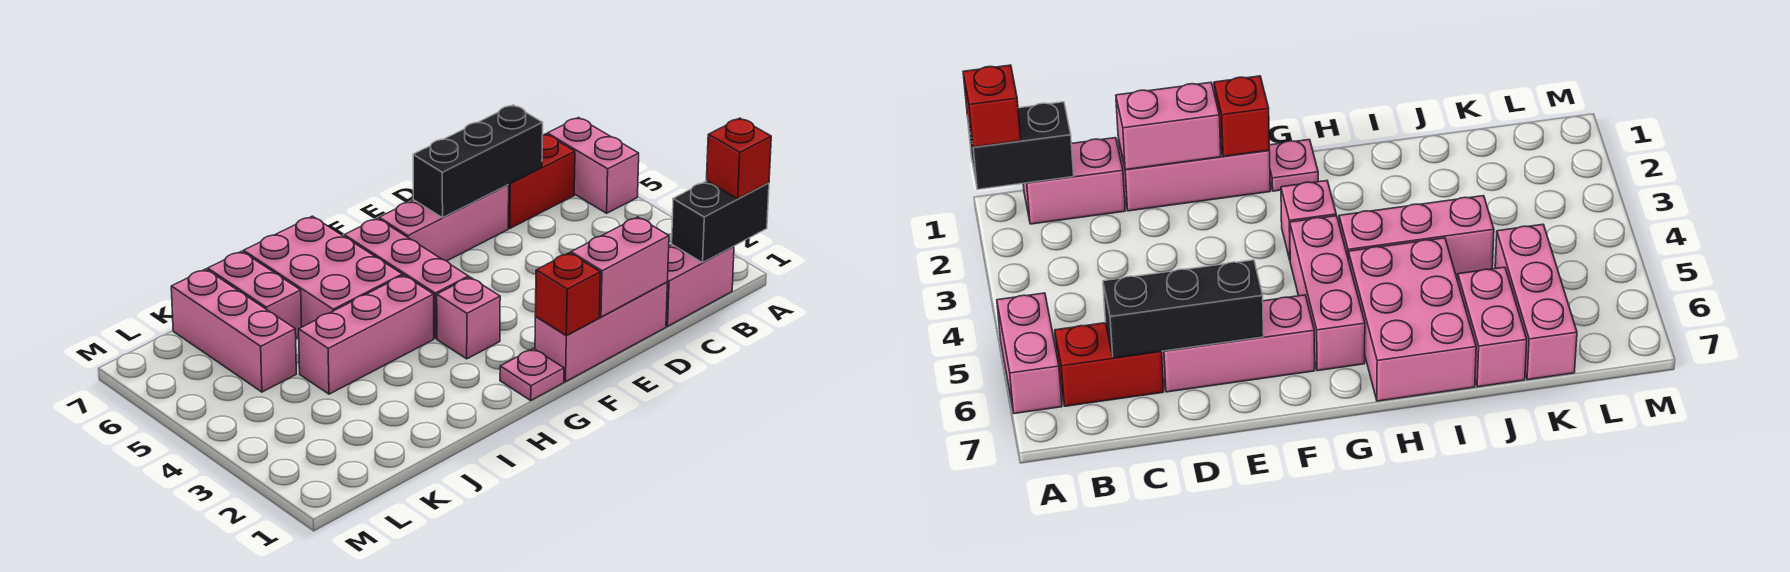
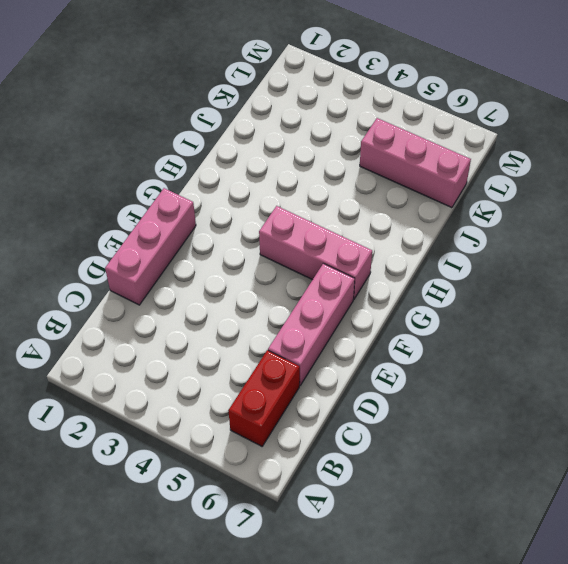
none -> pink brick A5:A6 level 1
none -> pink brick B1:C1 level 1
none -> pink plate G1 level 1

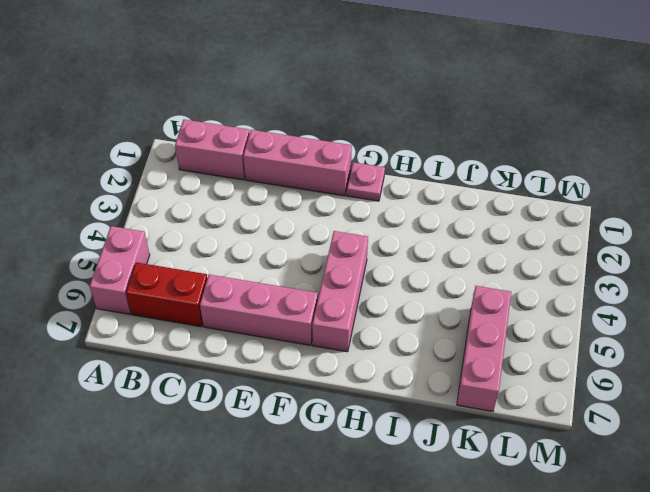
none -> pink brick G3 level 1
none -> pink brick H4:J4 level 1
none -> pink brick H5:I7 level 1

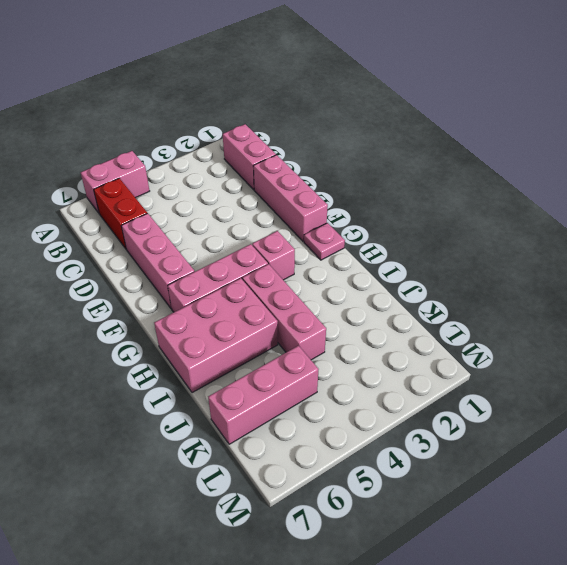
none -> pink brick J6:J7 level 1
none -> black brick A1:B1 level 2
none -> black brick C6:E6 level 2

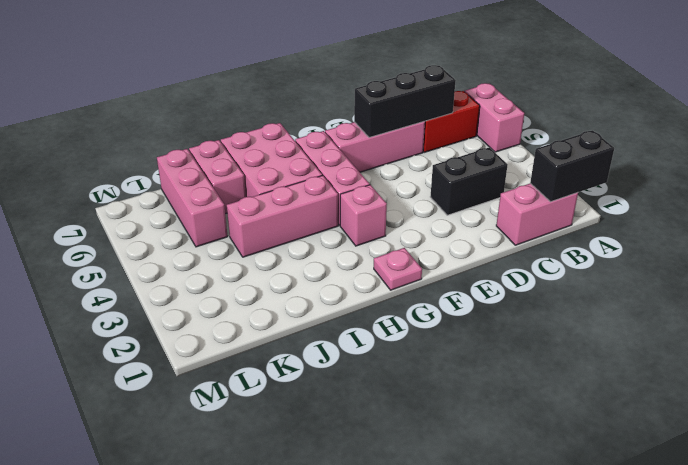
black brick C3:D3 level 1 -> none
none -> pink brick D1:F1 level 1
none -> pink brick D1:E1 level 2
none -> red brick F1 level 2

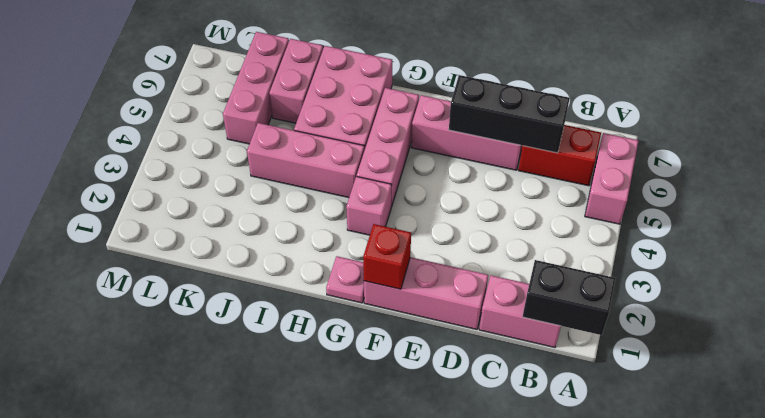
none -> pink brick D1:E1 level 2
none -> red brick A1 level 3

